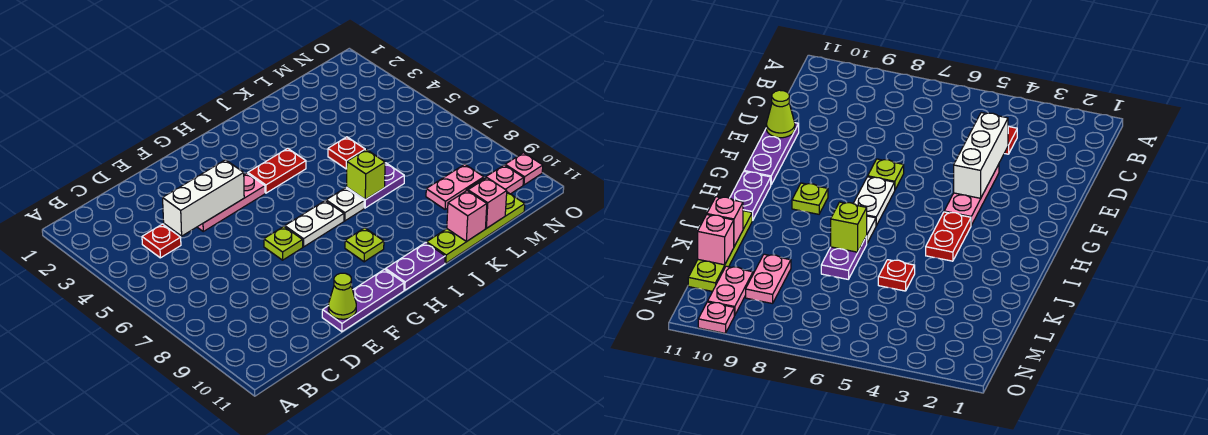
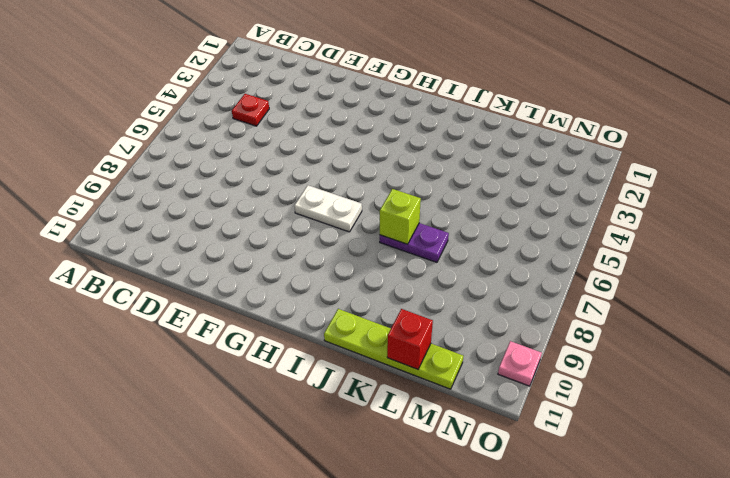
red brick L11 level 2 -> pink brick L11 level 2
none -> pink plate E4:G4 level 1
none -> purple plate E11:G11 level 1
none -> lime plate F7 level 1

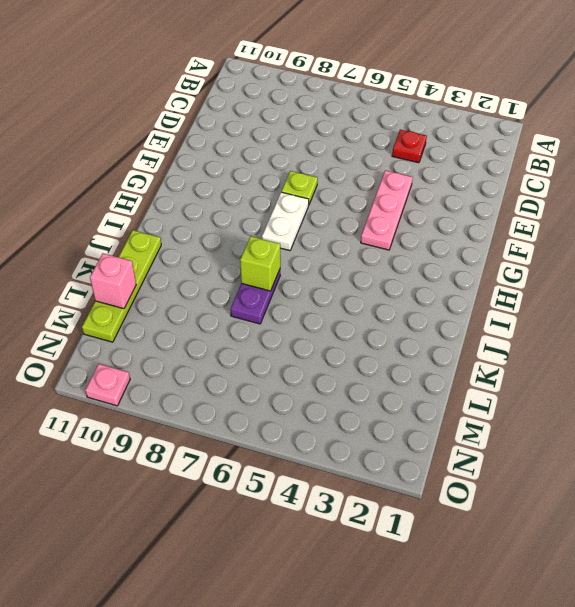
none -> purple plate E11:G11 level 1
none -> red plate H4:I4 level 1
none -> lime plate H9 level 1

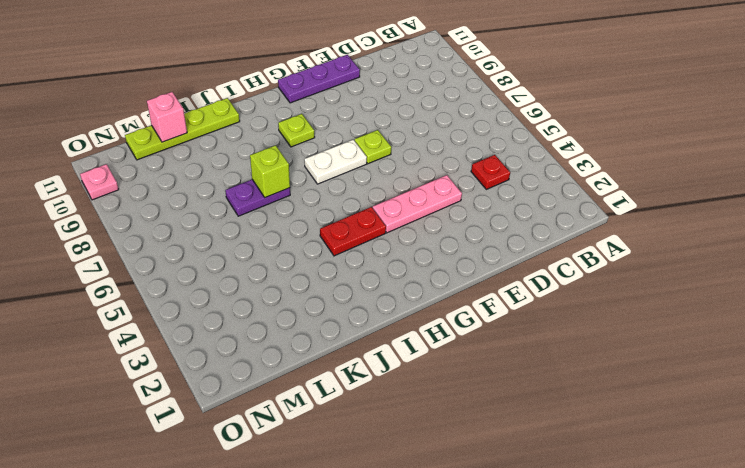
none -> purple plate H11:I11 level 1
none -> white plate I7 level 1
none -> red plate K5 level 1

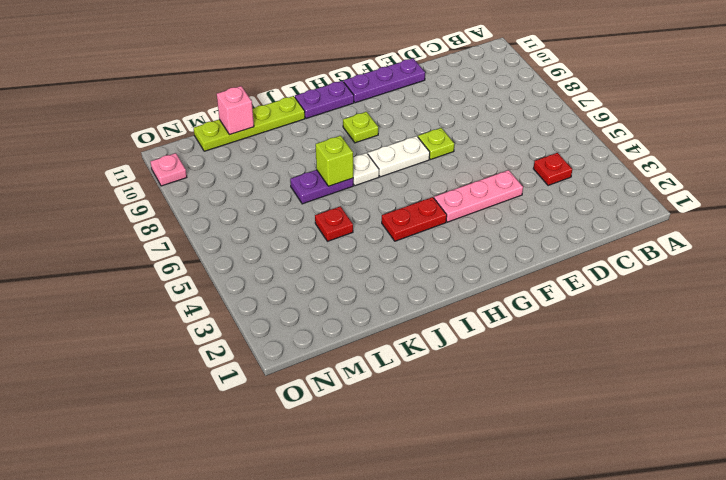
none -> pink plate L9:M9 level 1
none -> pink plate M10:N10 level 1
none -> white brick D4:F4 level 2

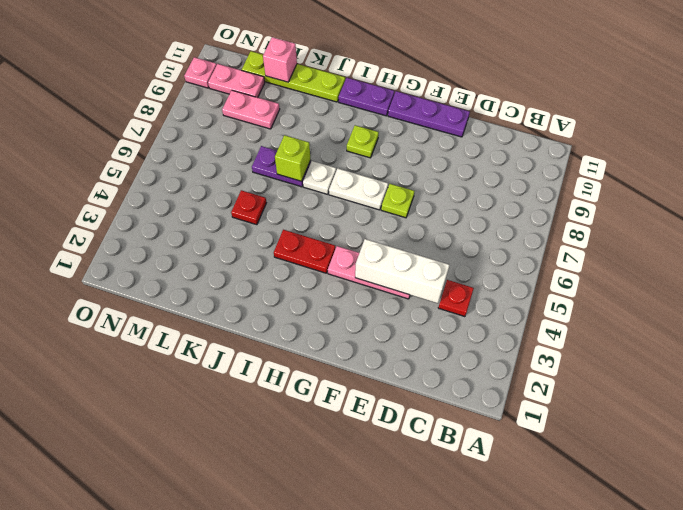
none -> lime cone E11 level 2
none -> pink brick K11 level 2

